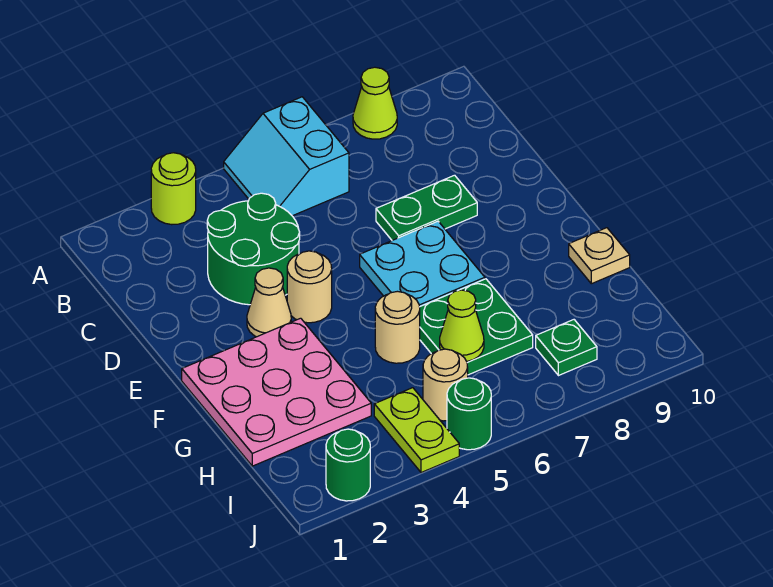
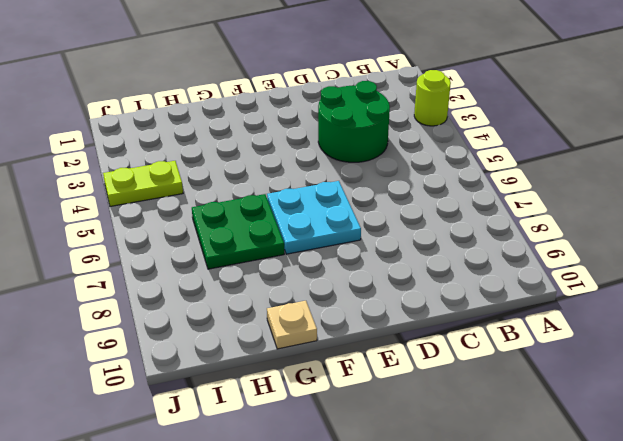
none -> cyan slope A5:B6 level 1 top 6
none -> lime cone A8 level 1
none -> green plate D7:D8 level 1

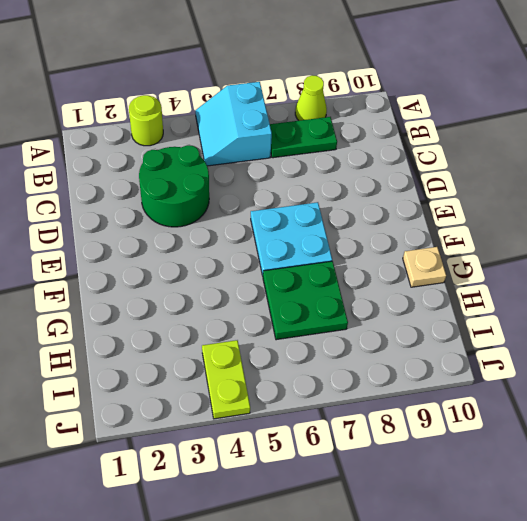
green plate B7:B8 level 1 -> green plate D7:D8 level 1
none -> tan cone E3 level 1
none -> tan round brick E4 level 1
none -> pink plate F1:H3 level 1

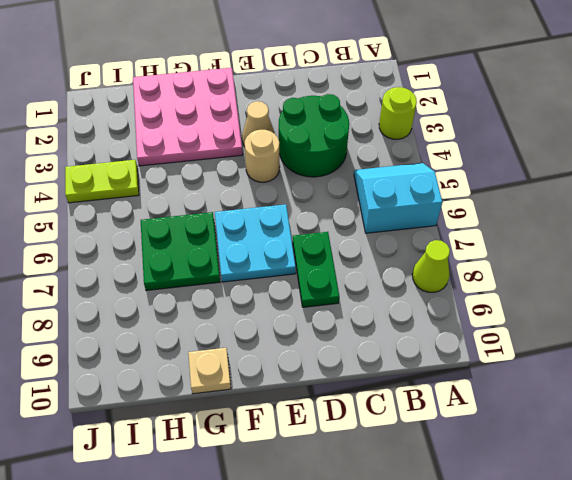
none -> tan round brick G5 level 1
none -> tan round brick I5 level 1
none -> green plate I8 level 1

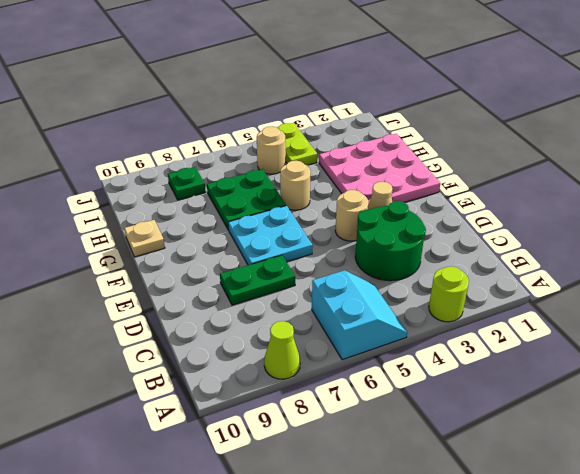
none -> green round brick J2 level 1
none -> green round brick J5 level 1
none -> lime cone H6 level 2

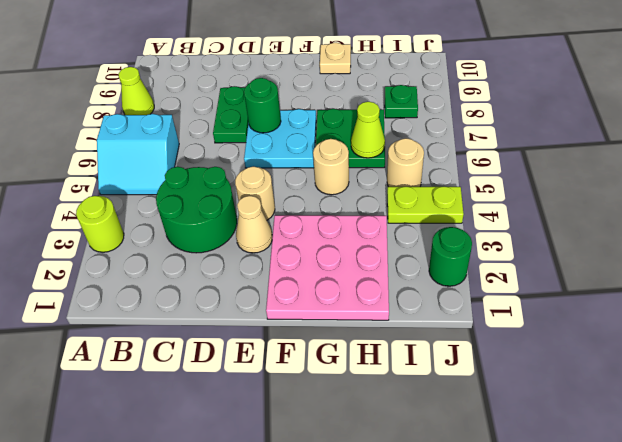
green round brick E7 level 2 -> green round brick J5 level 1

